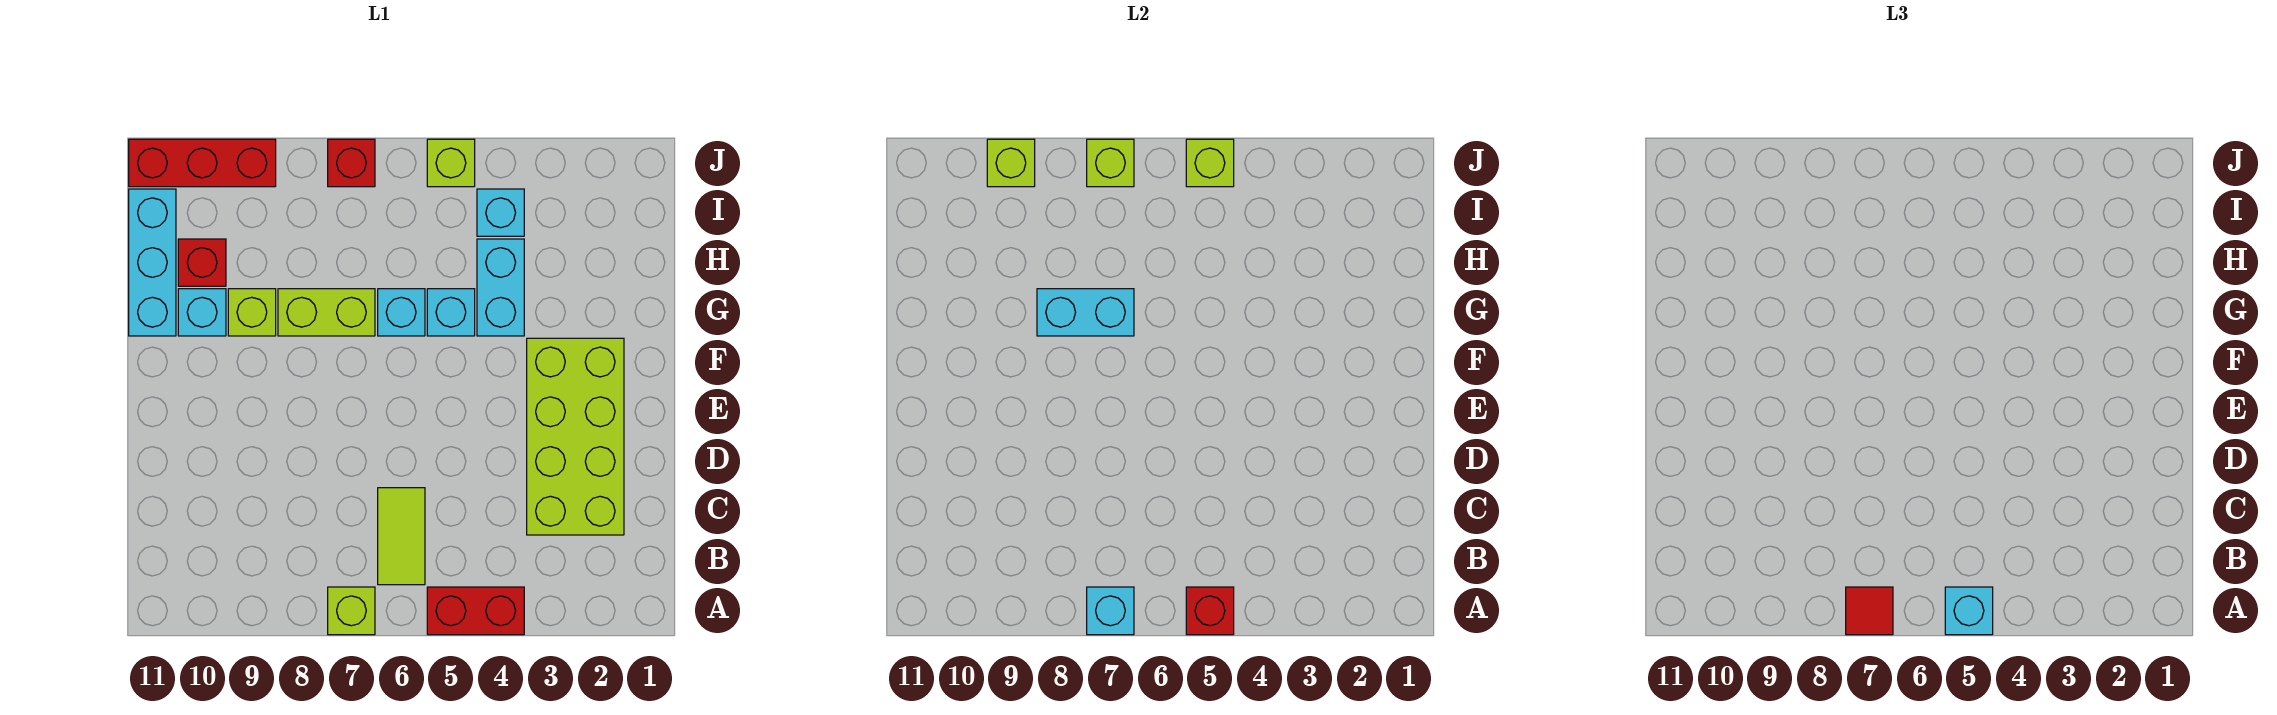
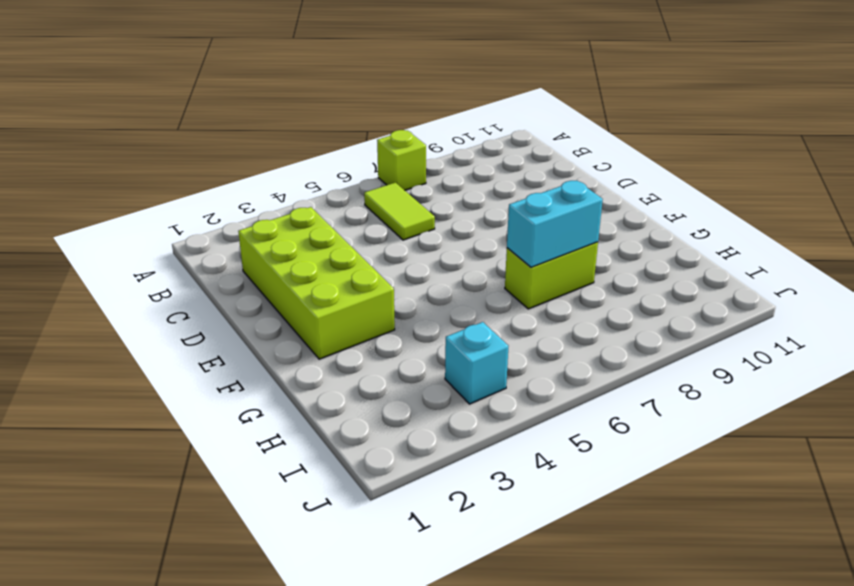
none -> red brick A4:A5 level 1
none -> cyan brick G4:H4 level 1
none -> cyan brick G5 level 1

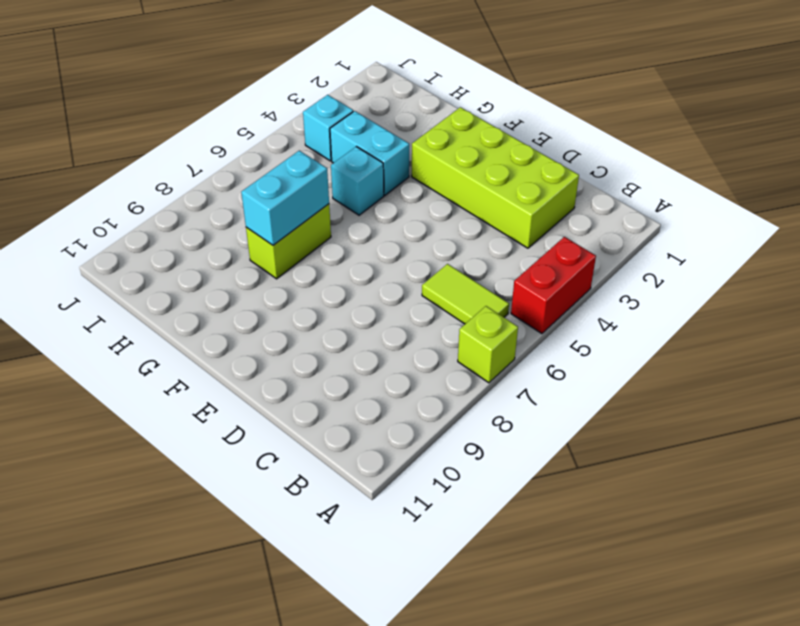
none -> cyan brick G6 level 1
none -> lime brick G9 level 1
none -> cyan brick G10 level 1

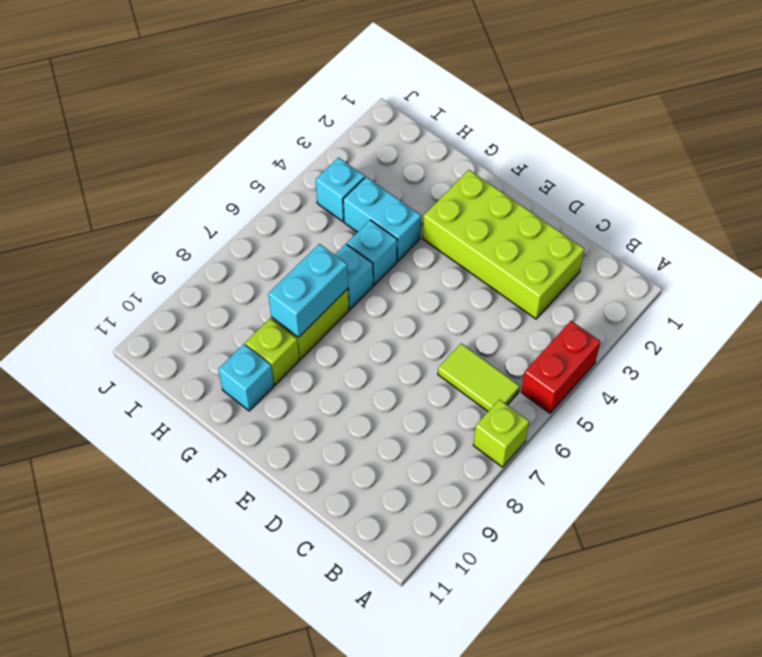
none -> cyan brick G11:I11 level 1
none -> red brick H10 level 1
none -> lime brick J5 level 1

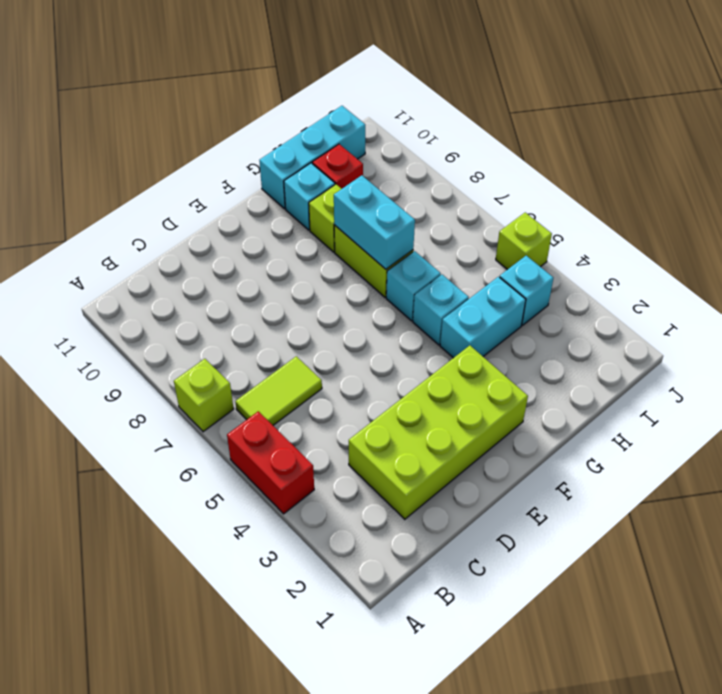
none -> red brick J7 level 1
none -> red brick J9:J11 level 1
none -> red brick A5 level 2

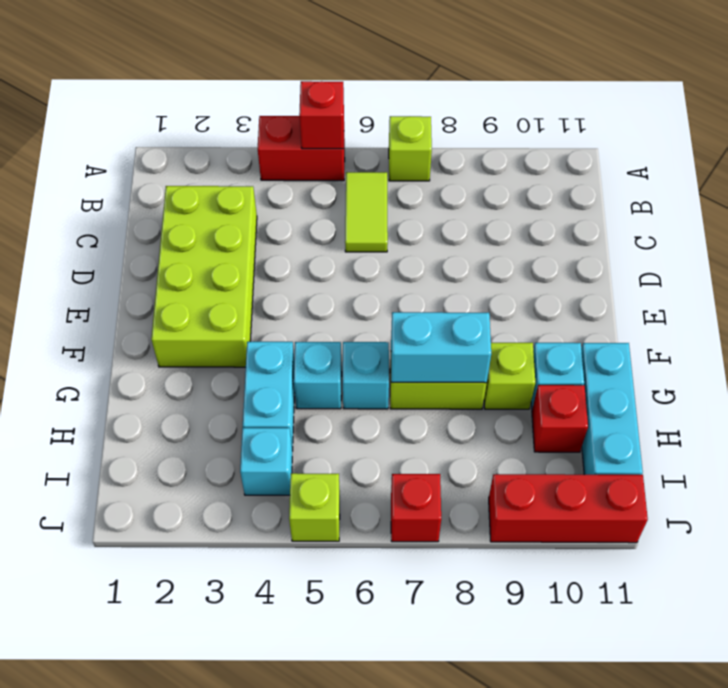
none -> cyan brick A7 level 2
none -> lime brick J5 level 2
none -> lime brick J7 level 2

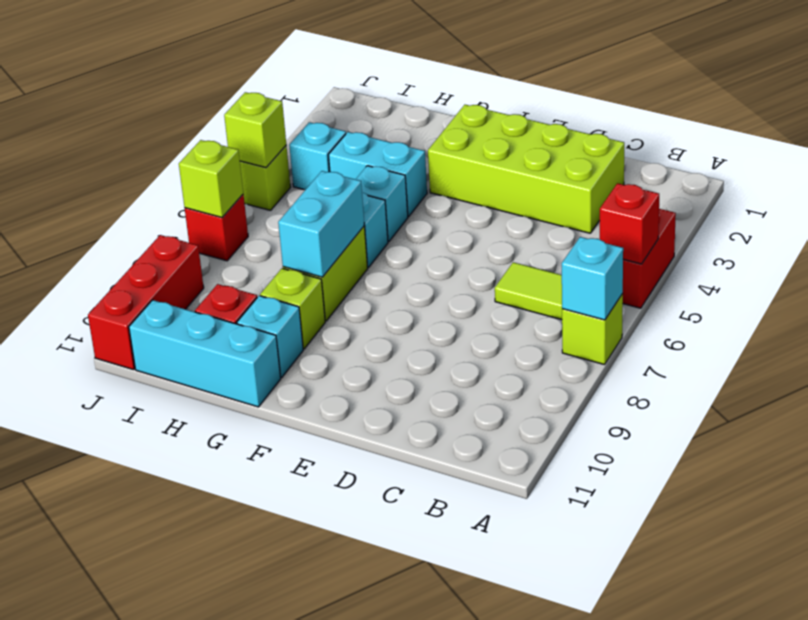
none -> lime brick J9 level 2
none -> cyan brick A5 level 3
none -> red tile A7 level 3

